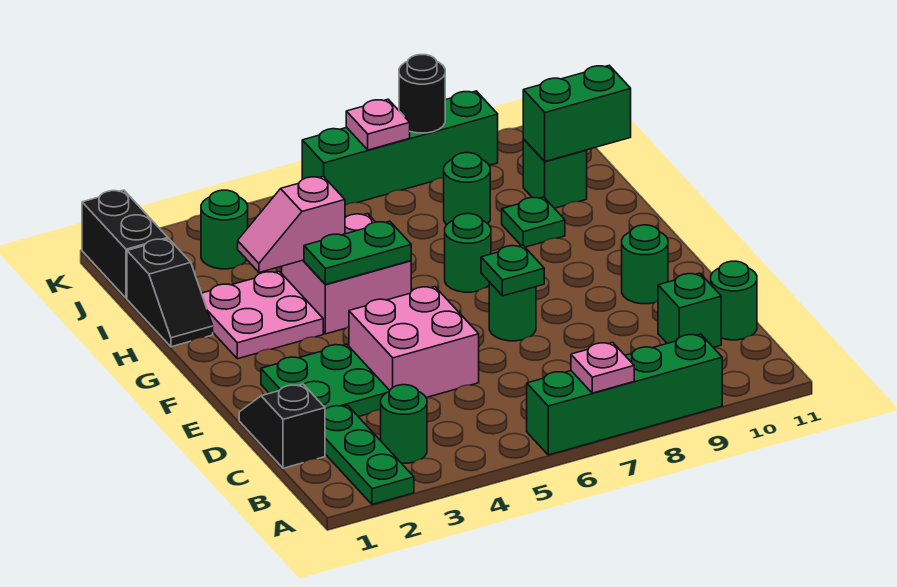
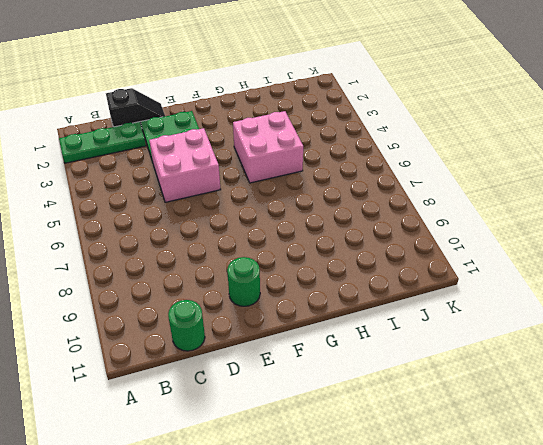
none -> green brick A6:A9 level 1
none -> green round brick B3 level 1
none -> green brick C10 level 1

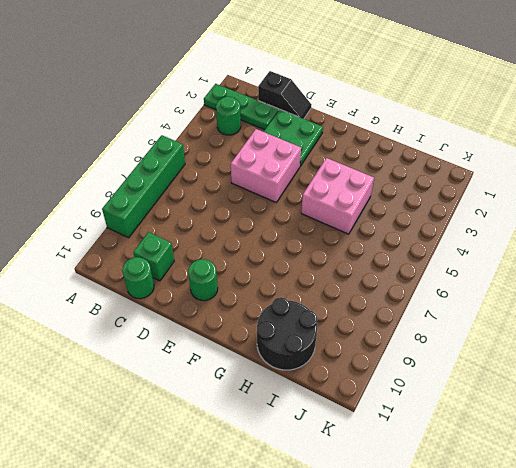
black round brick H10:I11 level 1 -> green brick I10 level 1
none -> green round brick E7 level 1
none -> pink plate G2:H3 level 1
none -> green round brick G7 level 1

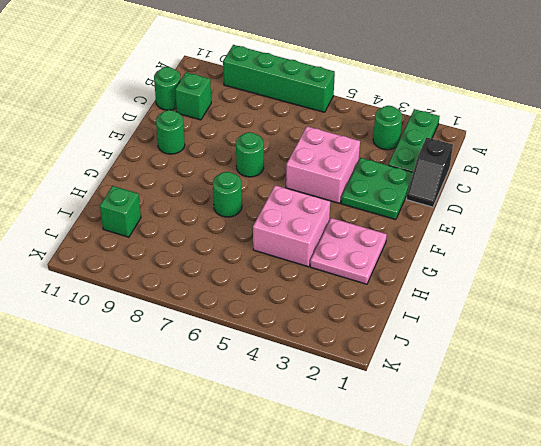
none -> black slope H1:I1 level 1 top I
none -> green plate H9 level 1
none -> green round brick I8 level 1

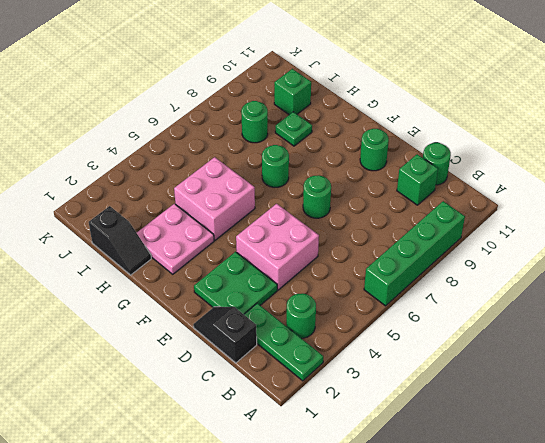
none -> black brick J1:K1 level 1
none -> green round brick J3 level 1
none -> green brick K6:K9 level 1

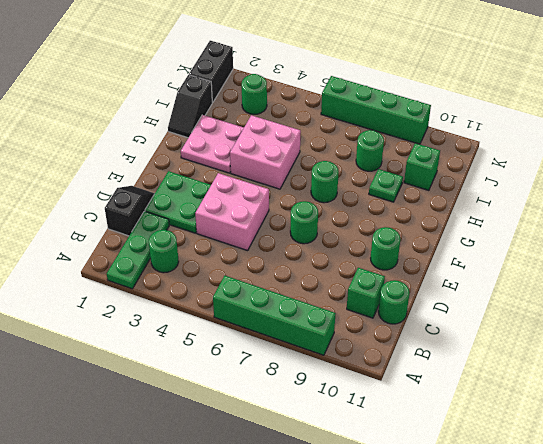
none -> pink plate A7 level 2
none -> green plate E7 level 2
none -> green plate G4:G5 level 2

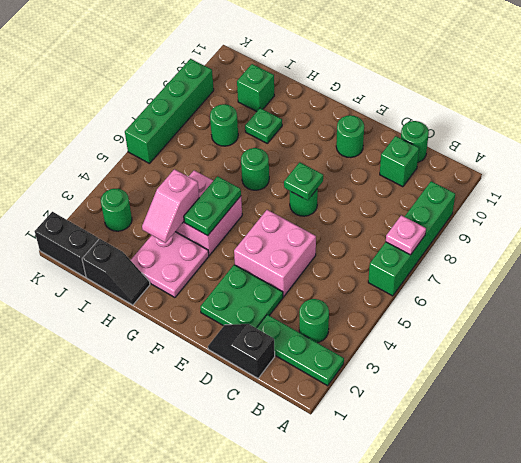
none -> green brick I10:I11 level 2
none -> pink plate K7 level 2
none -> black round brick K8 level 2

